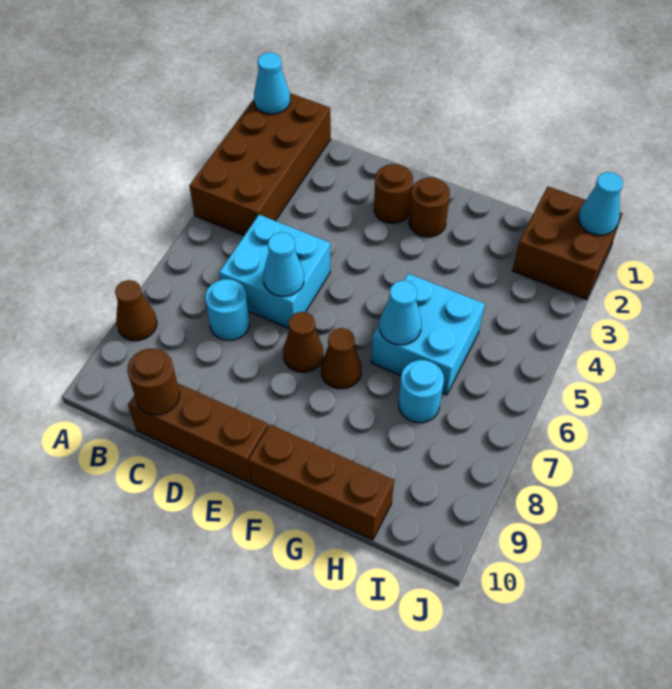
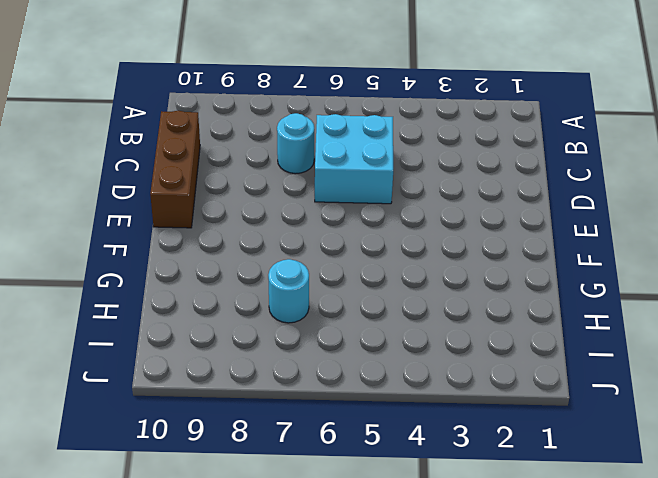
none -> brown brick A1:B4 level 1
none -> brown cone A8 level 1
none -> brown round brick E2 level 1

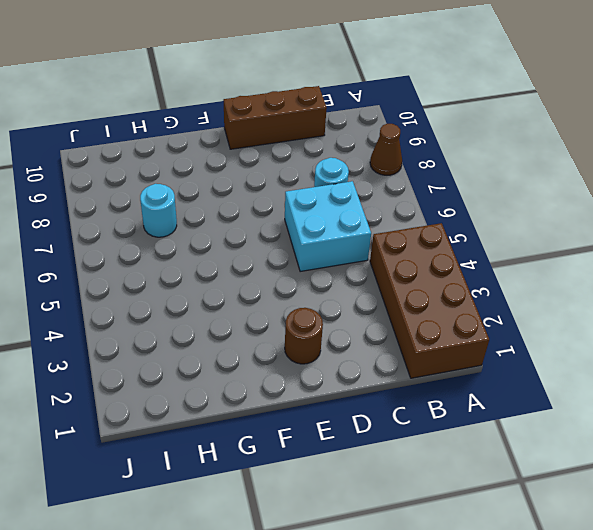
none -> brown cone E7 level 1
none -> brown round brick F2 level 1
none -> brown cone F7 level 1

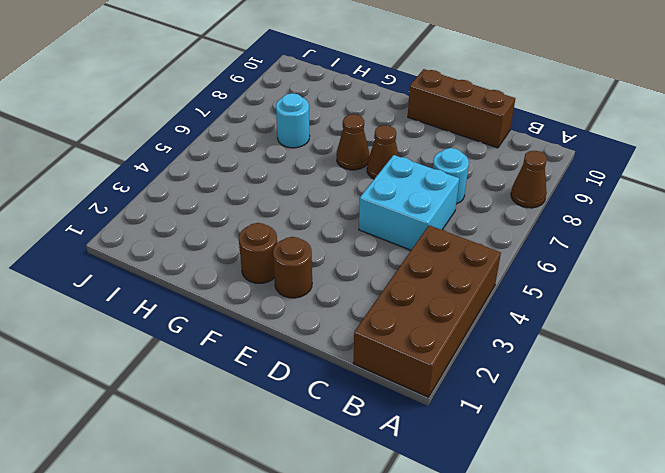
none -> brown brick F10:H10 level 1
none -> cyan brick G5:H6 level 1
none -> brown brick I1:J2 level 1

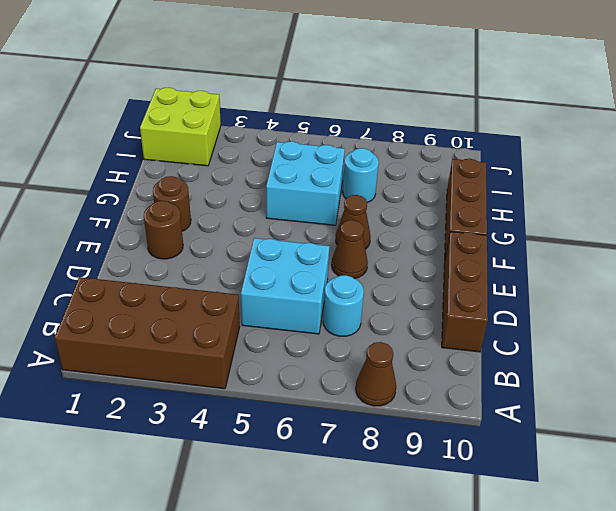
lime brick I1:J2 level 1 -> brown brick I1:J2 level 1
none -> cyan cone A1 level 2
none -> brown round brick C10 level 2
none -> cyan cone D6 level 2

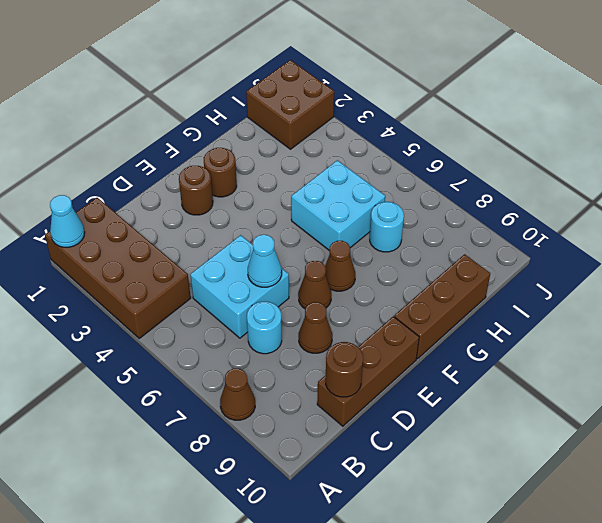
brown cone D8 level 1 -> none
none -> cyan cone G6 level 2
none -> cyan cone J1 level 2

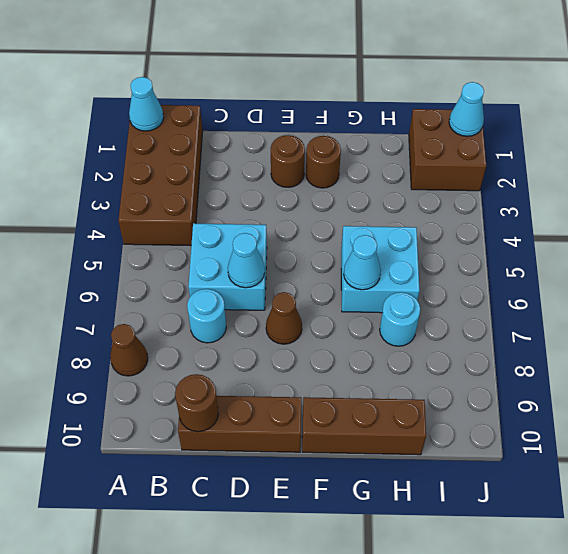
none -> brown cone F7 level 1

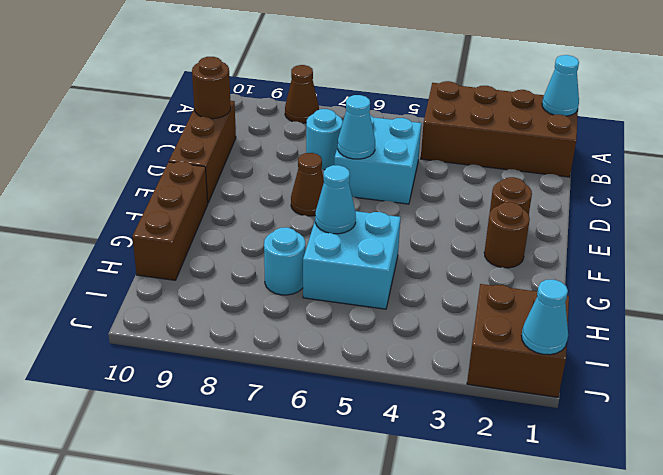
none -> brown cone F7 level 1

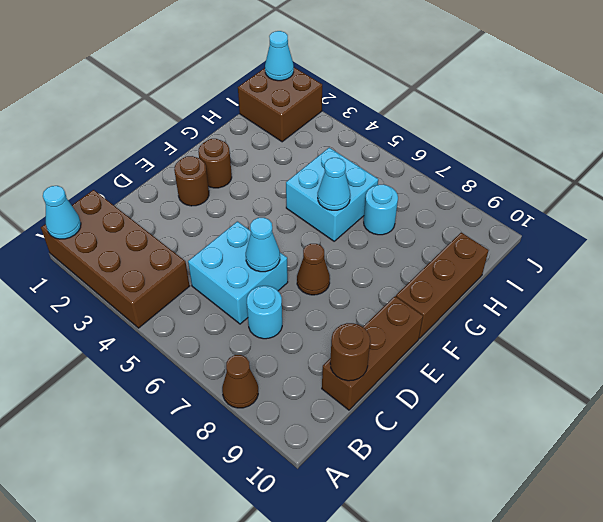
none -> brown cone F7 level 1

